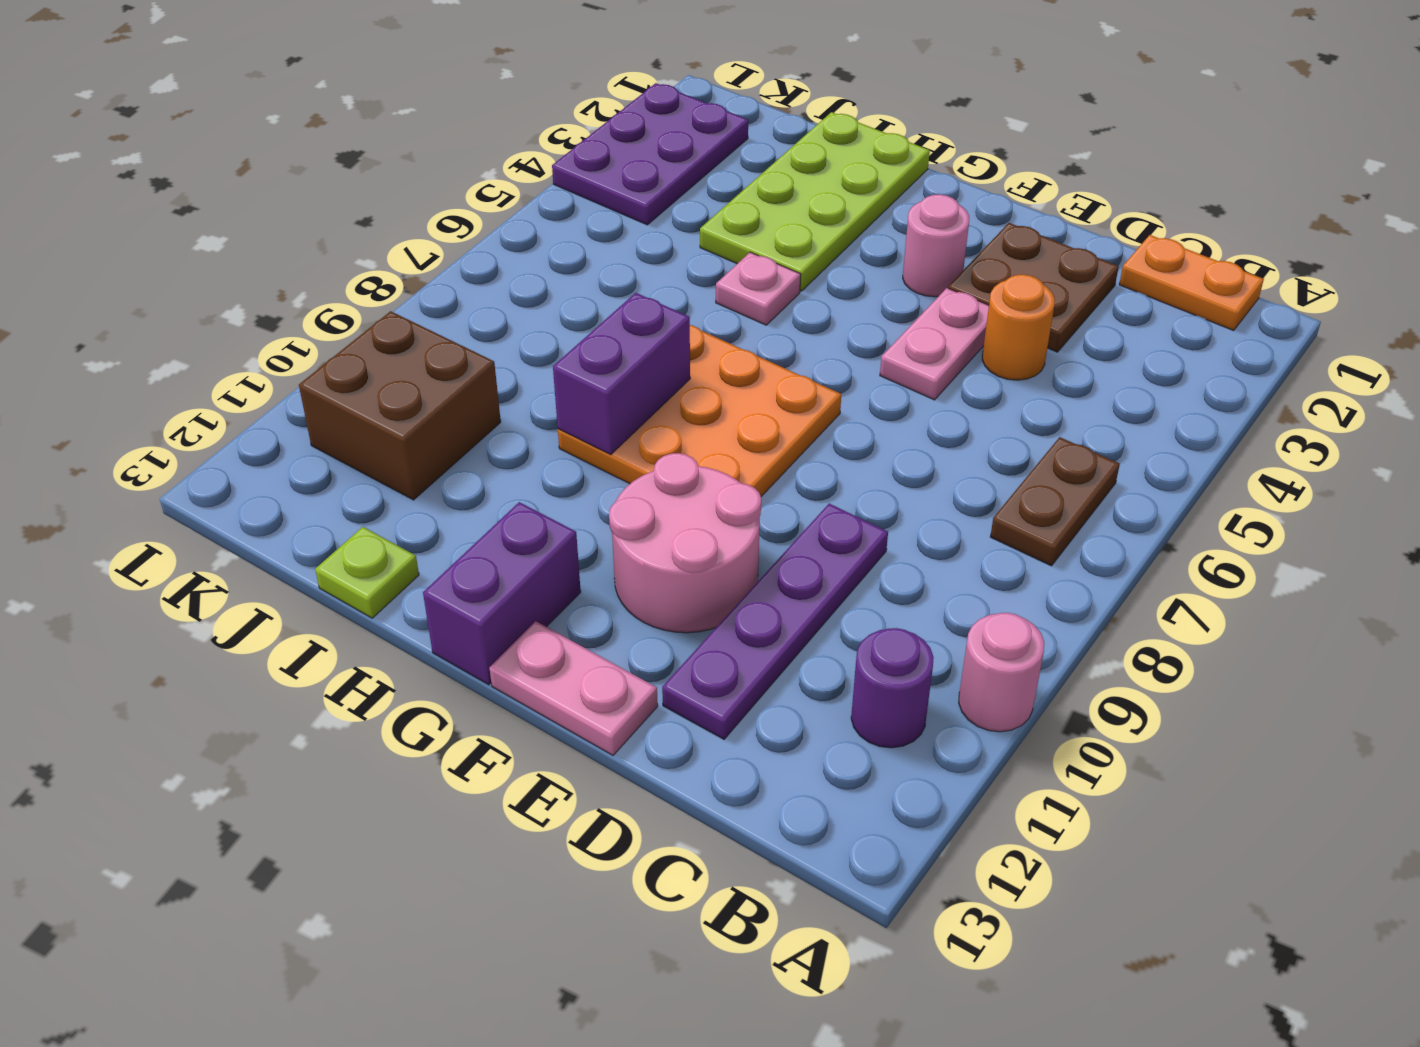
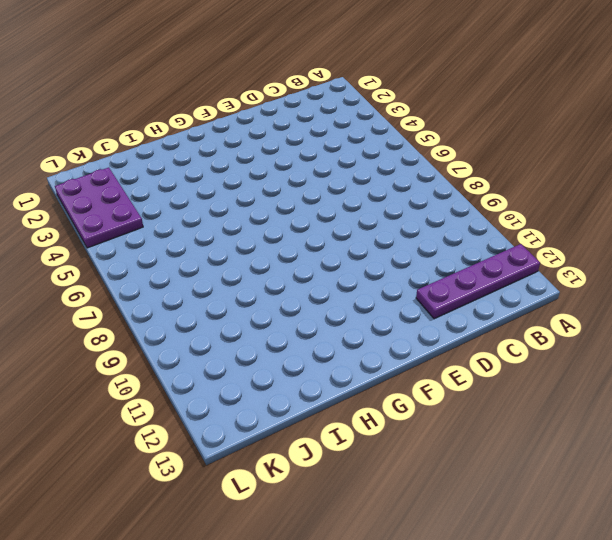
purple plate A12:D12 level 1 -> purple plate D9:D12 level 1
none -> pink round brick A10 level 1
none -> orange plate B1:C1 level 1
none -> brown plate B6:B7 level 1

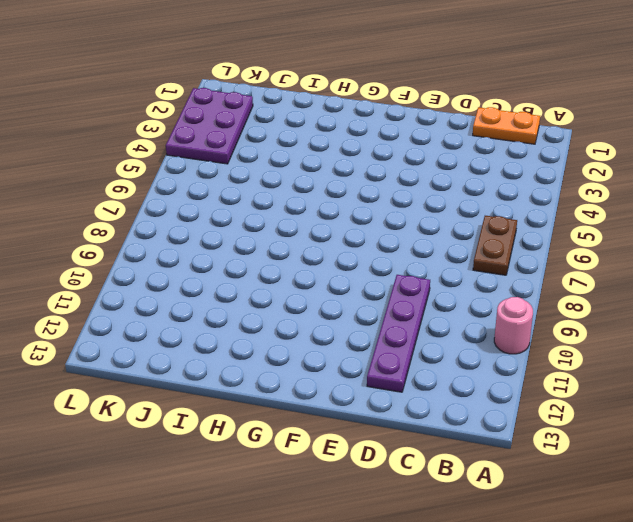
none -> purple round brick B11 level 1
none -> brown plate D2:E3 level 1
none -> orange round brick D4 level 1

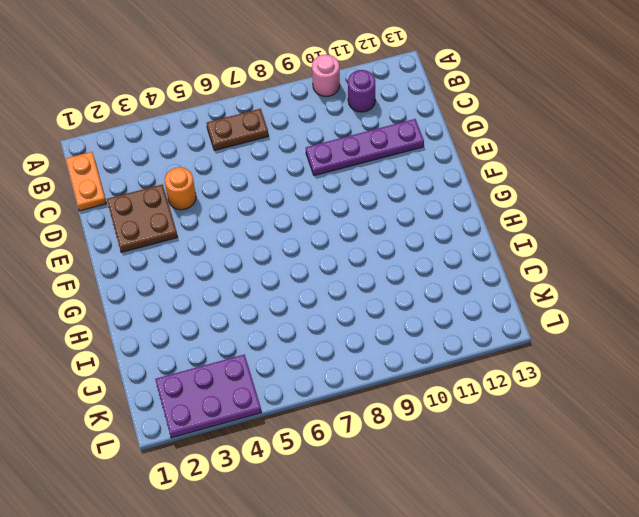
none -> pink plate E4:E5 level 1
none -> pink round brick E10:F11 level 1
none -> pink plate E13:F13 level 1

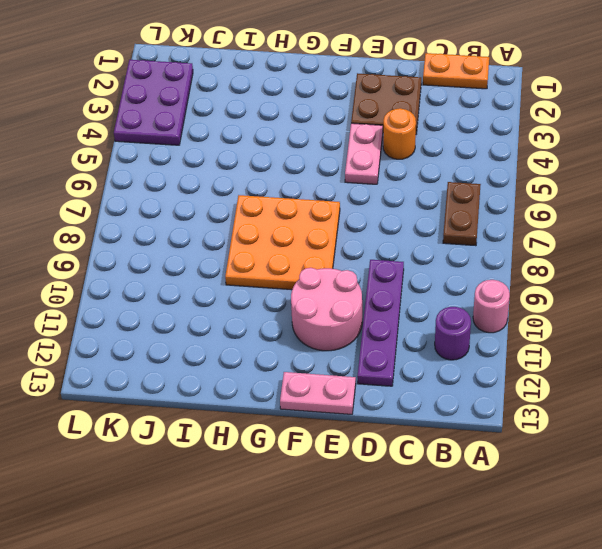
none -> pink round brick F3 level 1
none -> purple brick G12:G13 level 1
none -> lime plate H1:I4 level 1

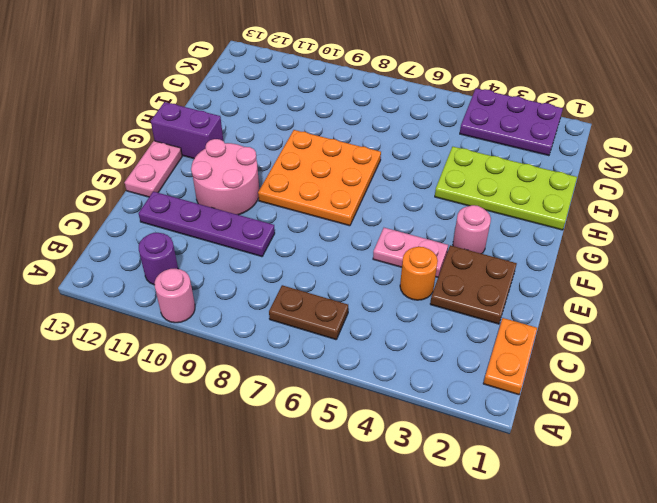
none -> pink plate H5 level 1
none -> lime plate I13 level 1
none -> brown brick J10:K11 level 1

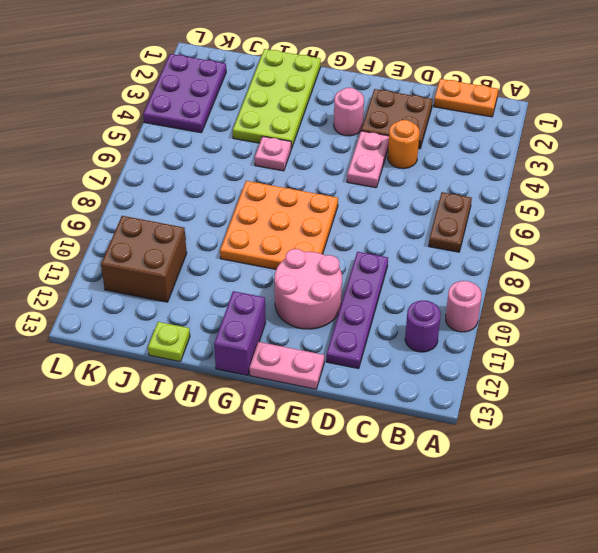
none -> purple brick H8:H9 level 2

